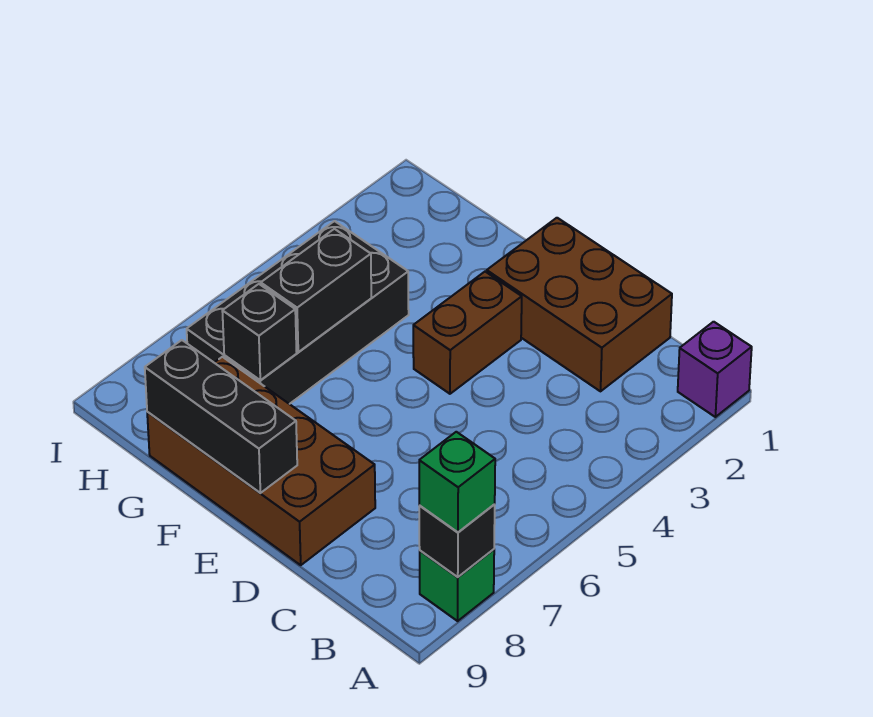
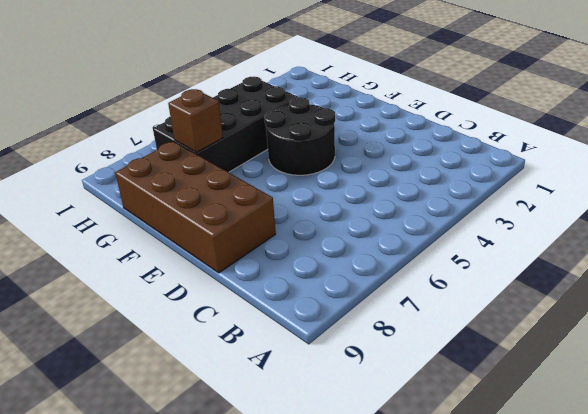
black round brick E4:F5 level 1 -> brown brick E3:E4 level 1
brown brick G7 level 2 -> black brick G7 level 2
none -> purple brick A1 level 1
none -> green brick A8 level 1

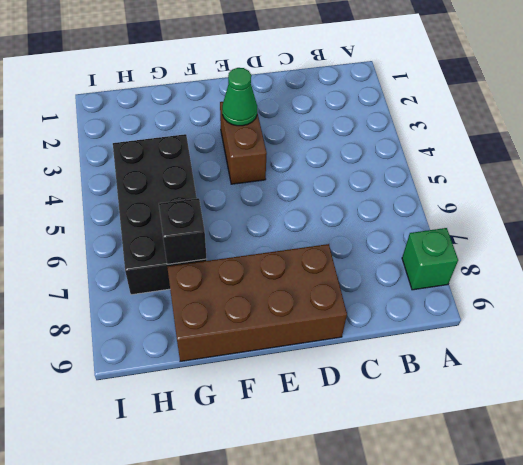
green cone E3 level 2 -> none
none -> purple brick A1 level 1
none -> brown brick C1:E2 level 1

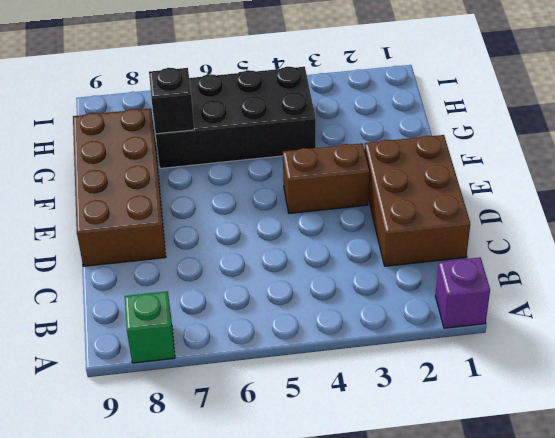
none -> black brick A8 level 2
none -> black brick E9:G9 level 2

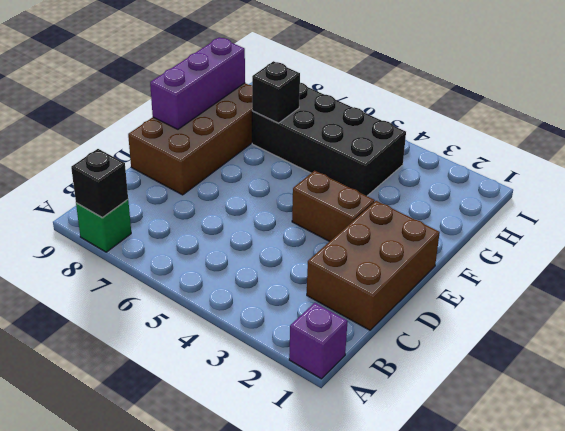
purple brick E9:G9 level 2 -> black brick E9:G9 level 2
none -> black brick G5:G6 level 2
none -> green brick A8 level 3

